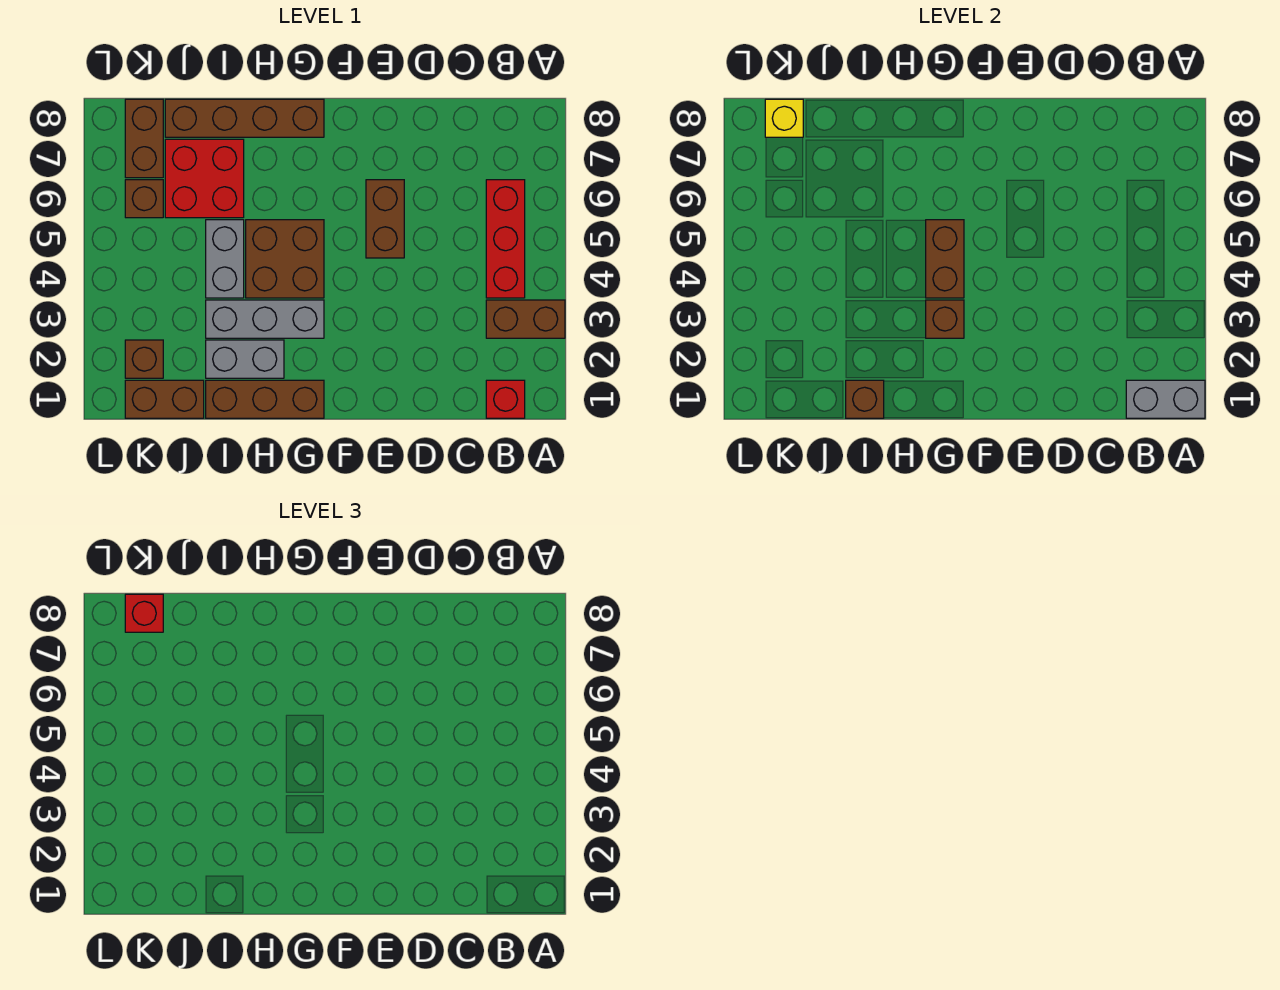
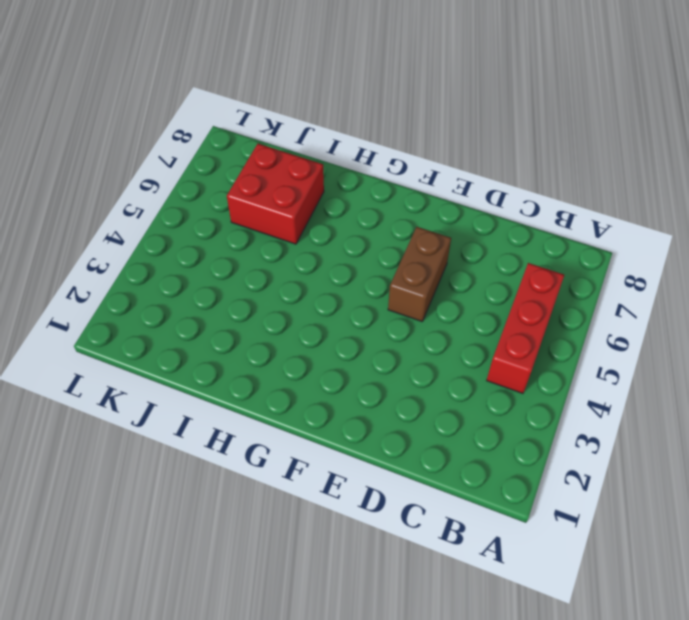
none -> brown brick A3:B3 level 1
none -> red brick B1 level 1
none -> brown brick G1:I1 level 1

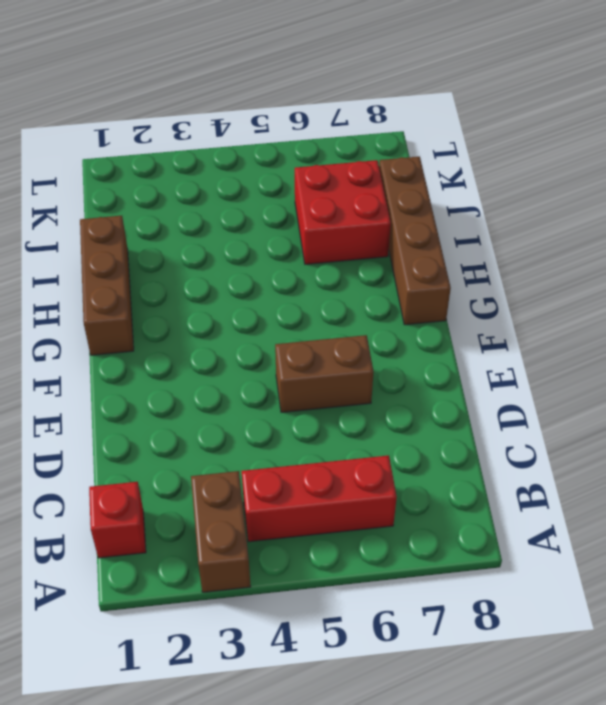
none -> grey brick G3:I3 level 1
none -> brown brick G4:H5 level 1
none -> grey brick H2:I2 level 1

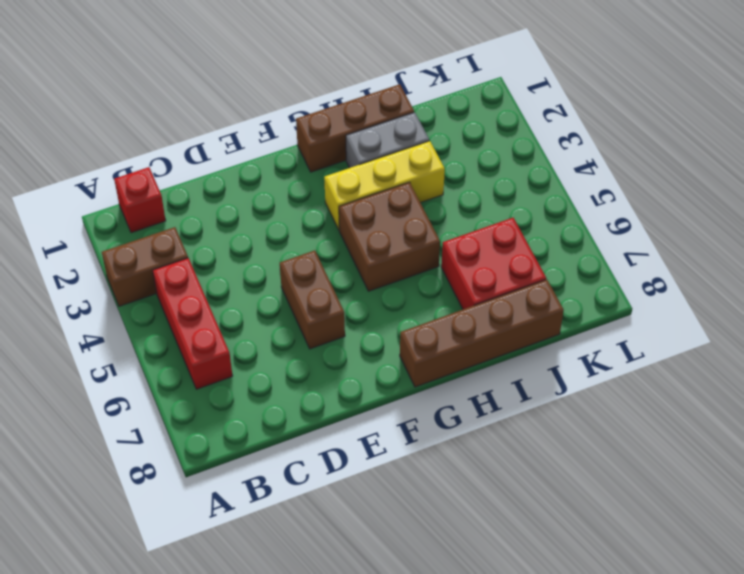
yellow brick G3:I3 level 1 -> grey brick G3:I3 level 1
none -> grey brick I4:I5 level 1
none -> brown brick J1:K1 level 1
none -> brown brick K2 level 1

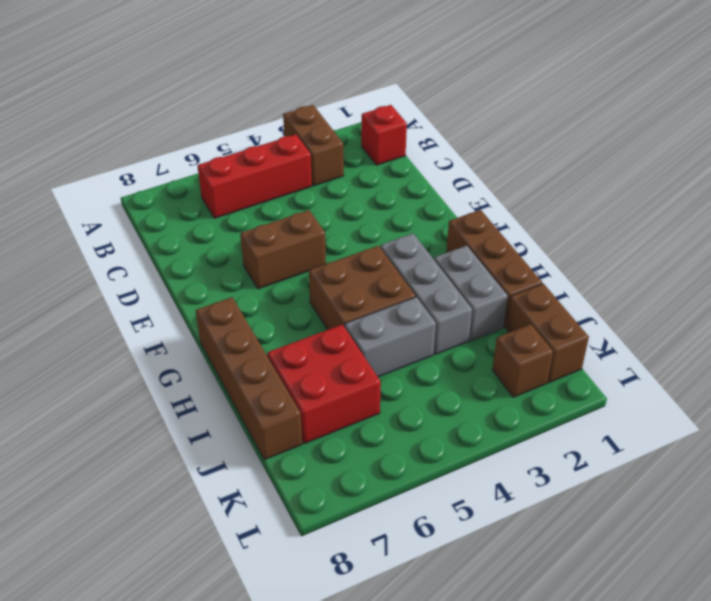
none -> brown brick K6 level 1
none -> brown brick K7:K8 level 1
none -> grey brick A1:B1 level 2

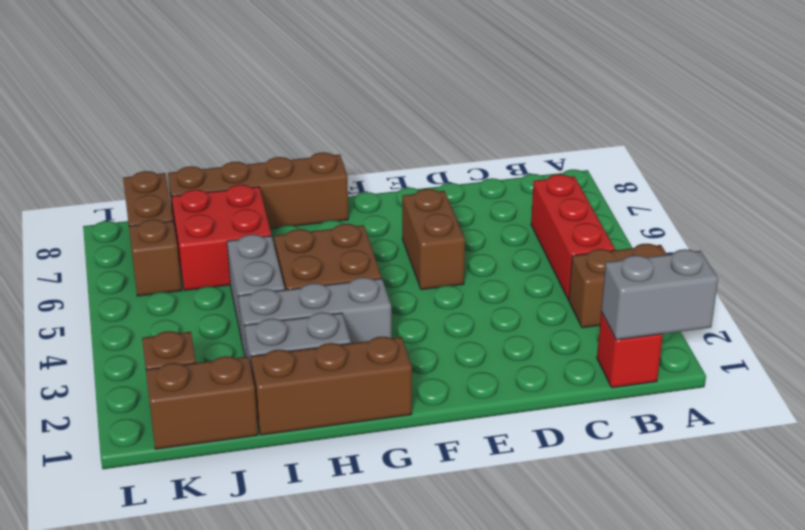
none -> brown brick G3 level 2
none -> brown brick G4:G5 level 2
none -> brown brick I1 level 2

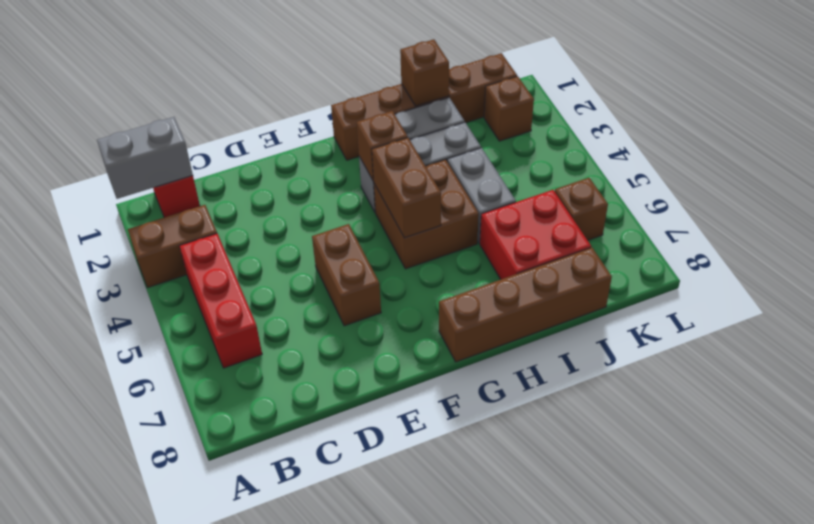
none -> brown brick K7:K8 level 1
none -> yellow brick K8 level 2
none -> red brick K8 level 3

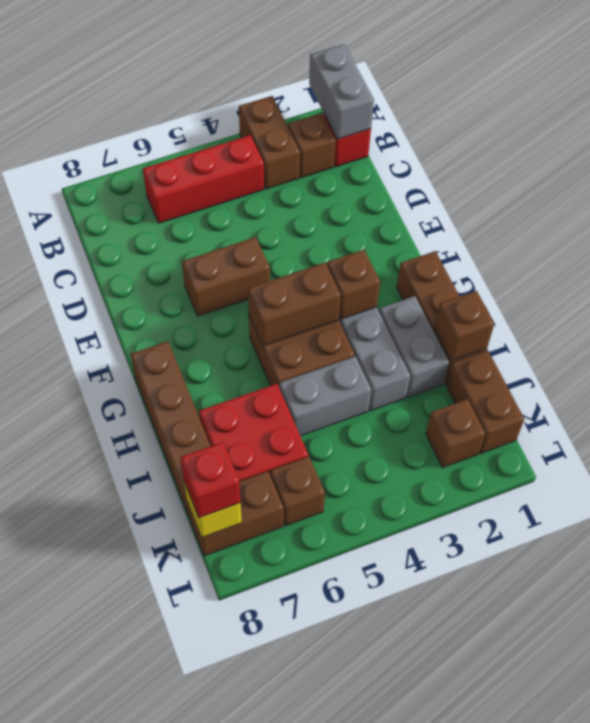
brown brick B2 level 1 -> none

